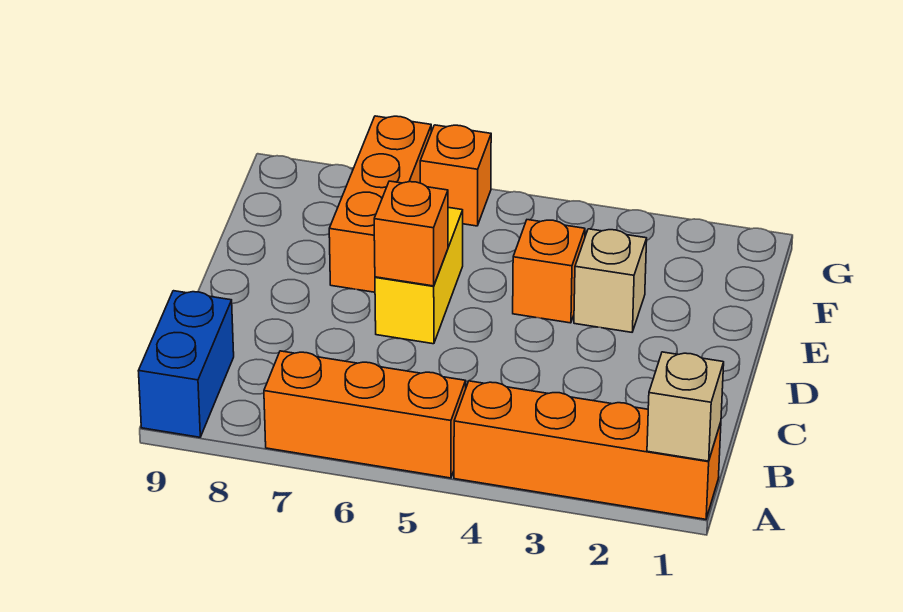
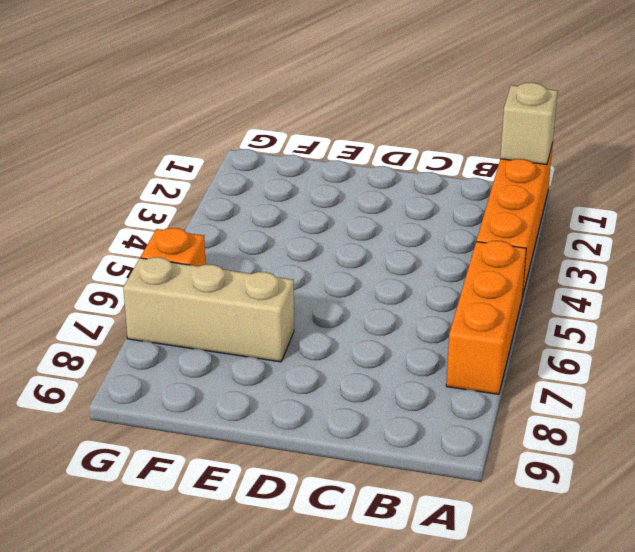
tan brick E7:G7 level 1 -> orange brick E7:G7 level 1
none -> blue brick A9:B9 level 1
none -> yellow brick D6:E6 level 1

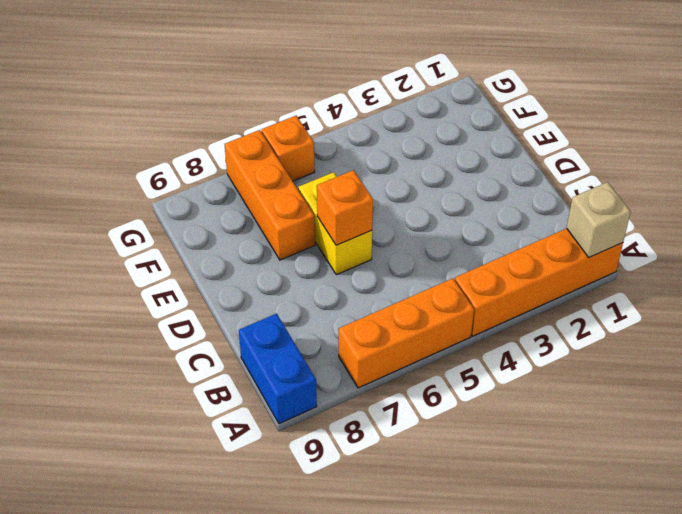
none -> tan brick E3 level 1
none -> orange brick E4 level 1

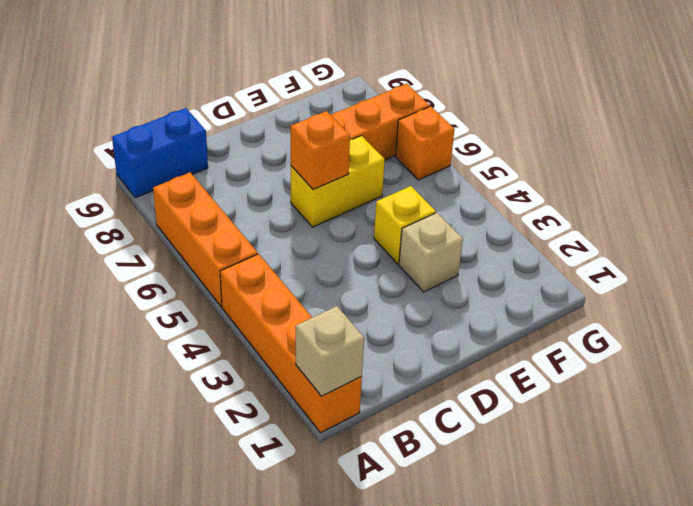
yellow brick E4 level 1 -> orange brick E4 level 1

